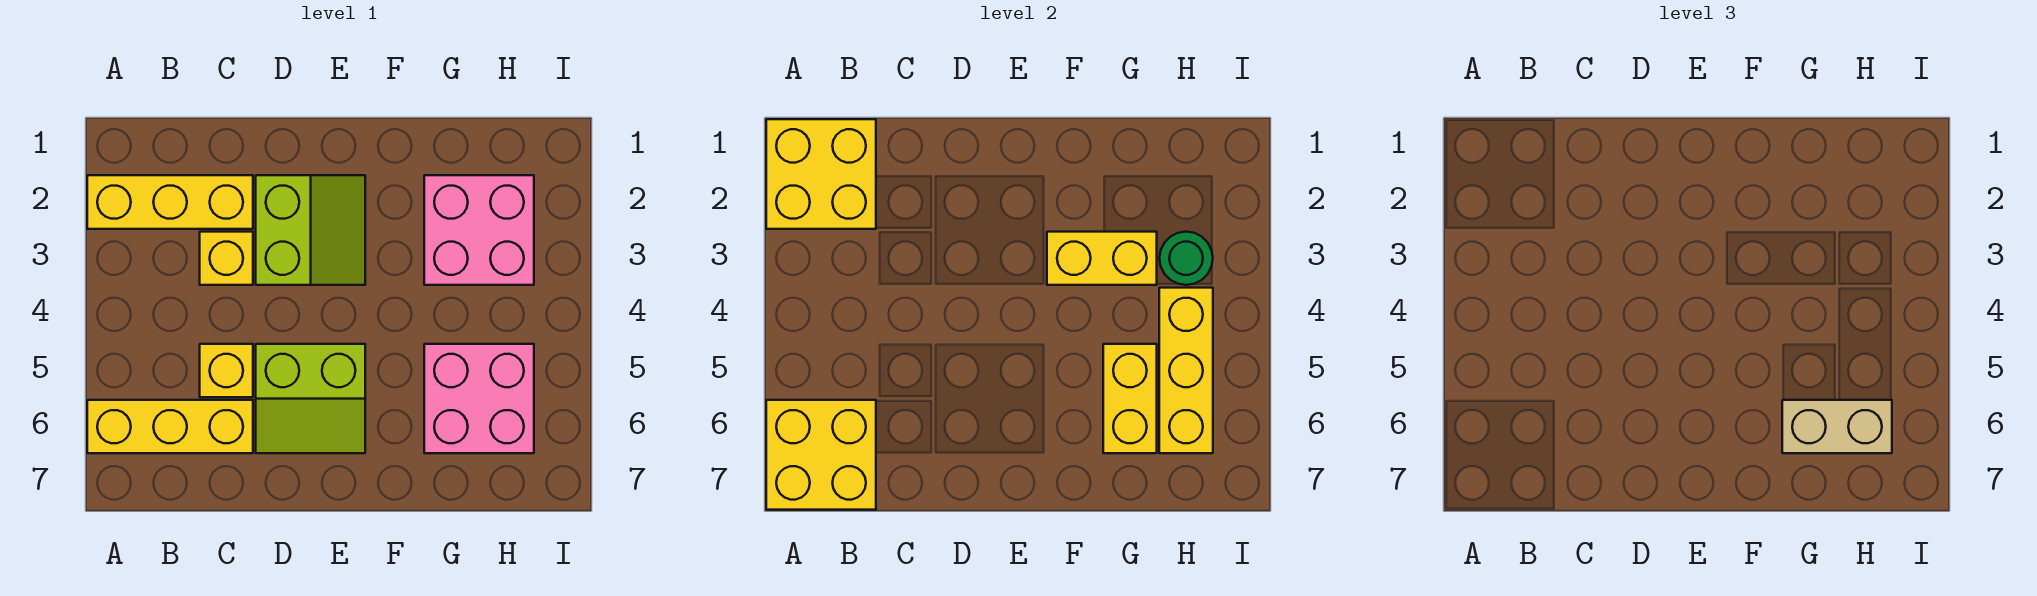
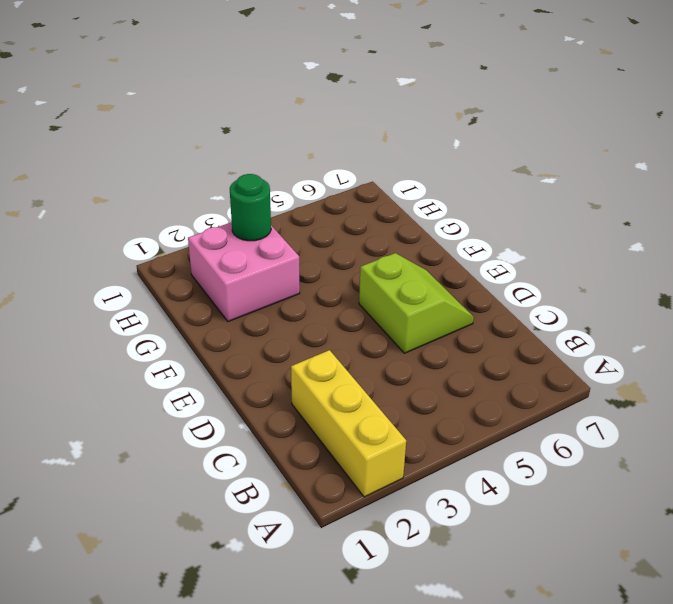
none -> yellow brick A6:C6 level 1
none -> yellow brick C3 level 1
none -> yellow brick C5 level 1

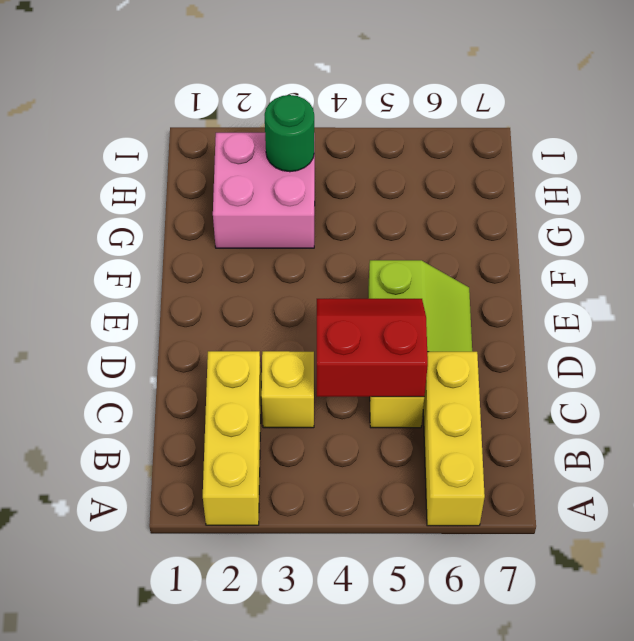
red slope C4:D5 level 2 top C -> none
none -> lime slope D2:E3 level 1 top D
none -> pink brick G5:H6 level 1
none -> yellow brick A1:B2 level 2

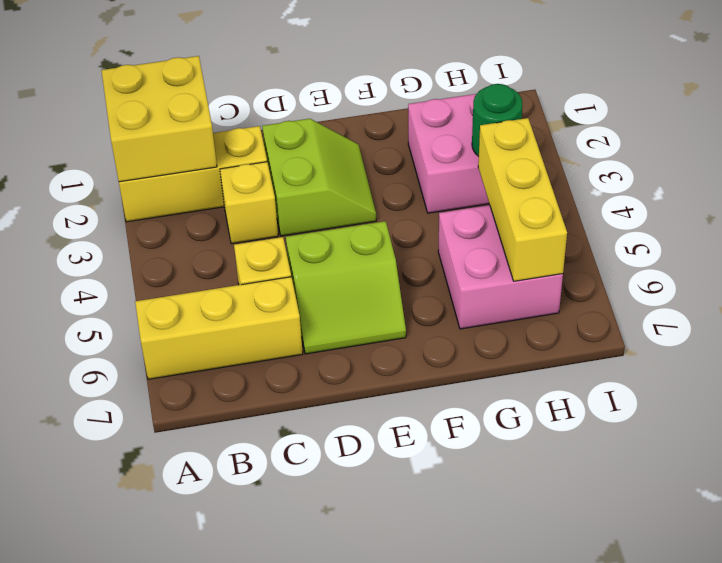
none -> yellow brick A6:B7 level 2
none -> yellow brick F3:G3 level 2
none -> yellow brick G5:G6 level 2

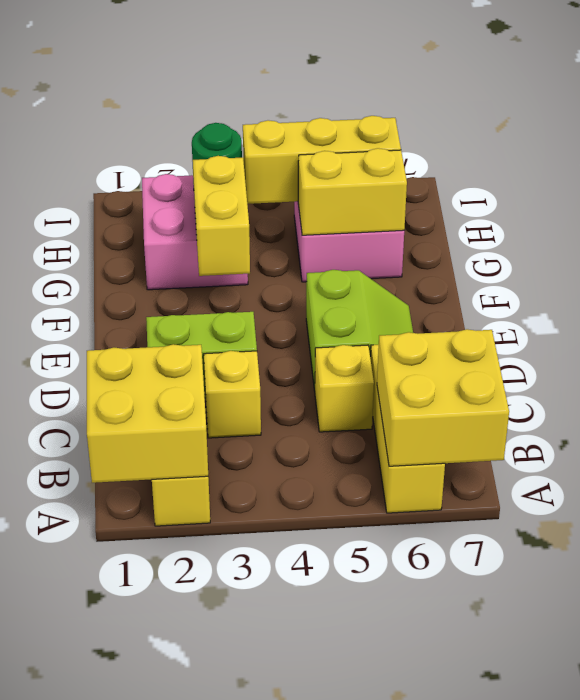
none -> tan brick G6:H6 level 3

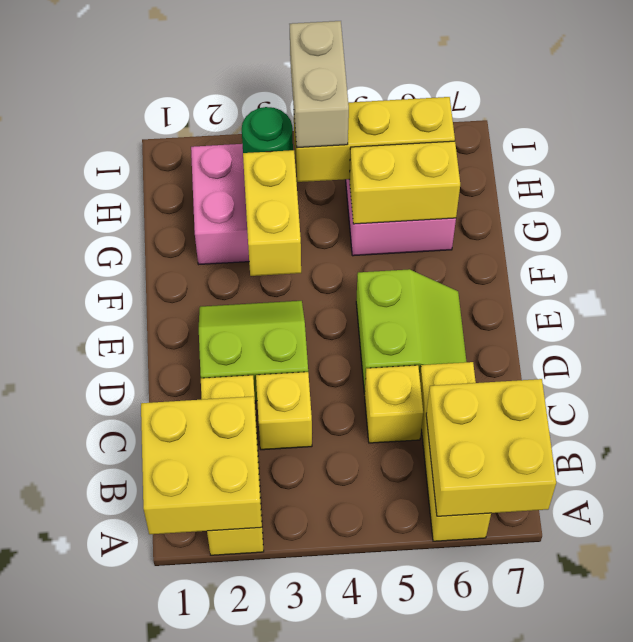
tan brick H4:I4 level 3 -> tan brick G6:H6 level 3

